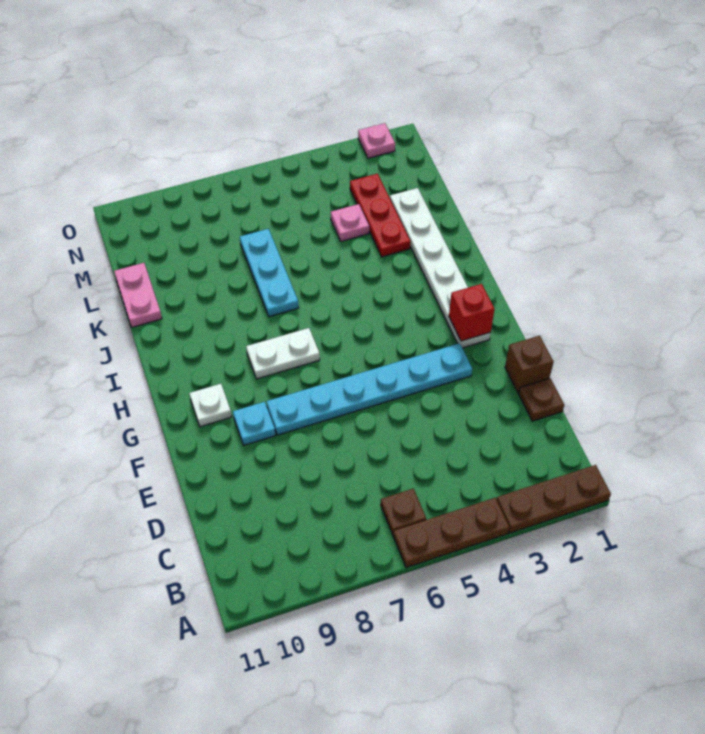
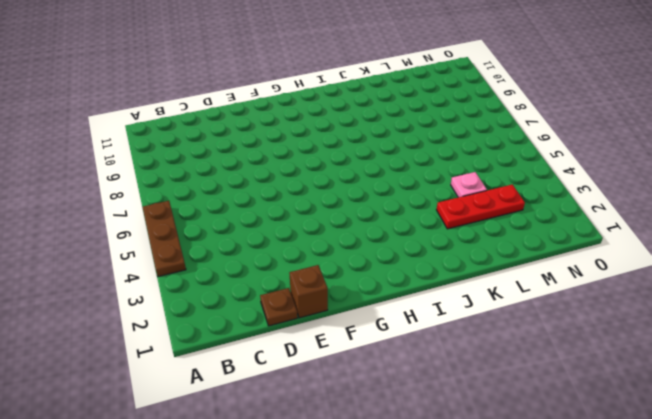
none -> brown plate A1:A3 level 1
none -> brown plate B6 level 1
none -> cyan plate F3:F8 level 1

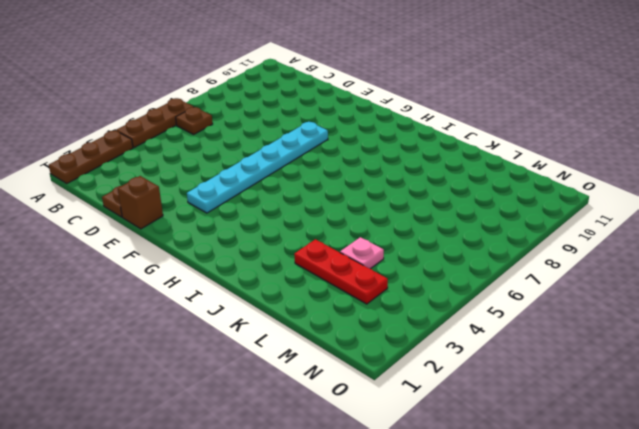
none -> cyan plate F9 level 1
none -> white plate G2:L2 level 1
none -> white plate G10 level 1

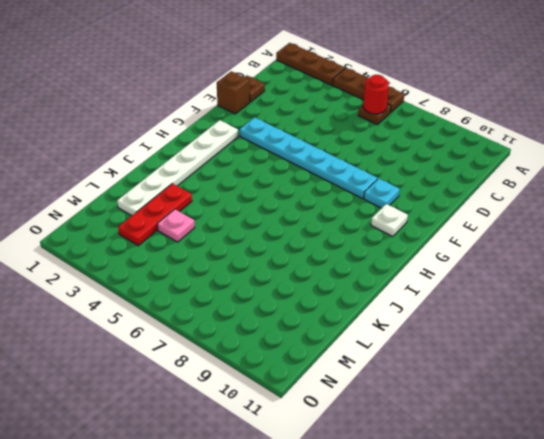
red round brick B6 level 2 -> none
none -> white plate H7:H8 level 1
none -> cyan plate J7:L7 level 1
none -> pink plate K11:L11 level 1

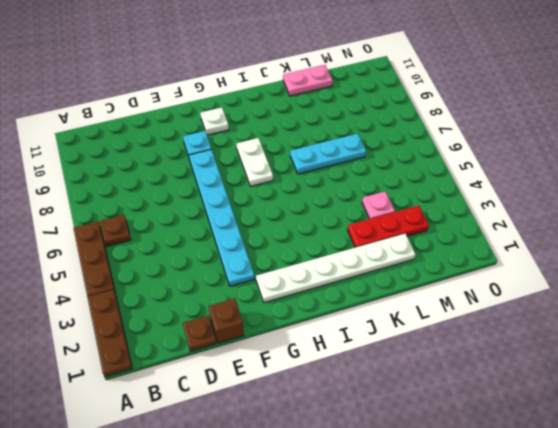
none -> pink plate O2 level 1
none -> red brick G2 level 2

